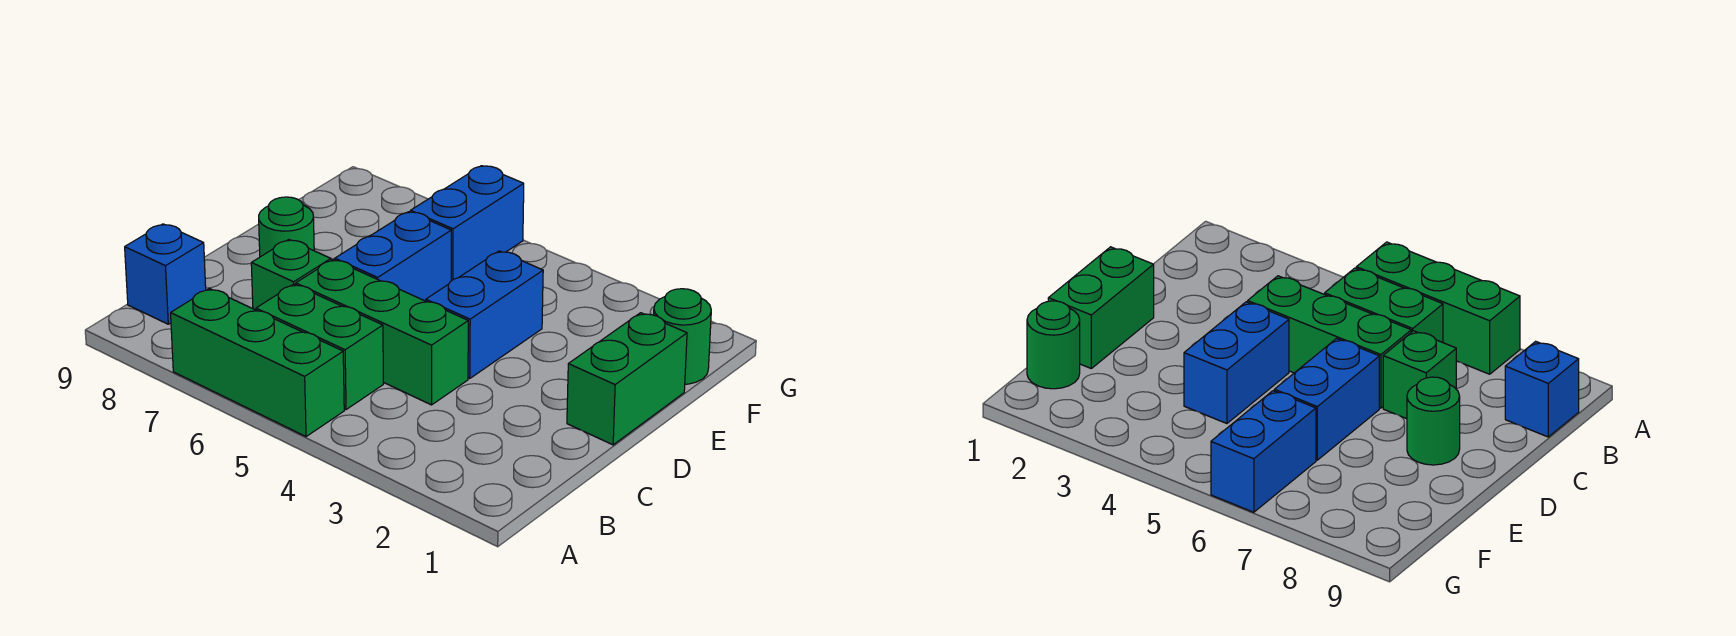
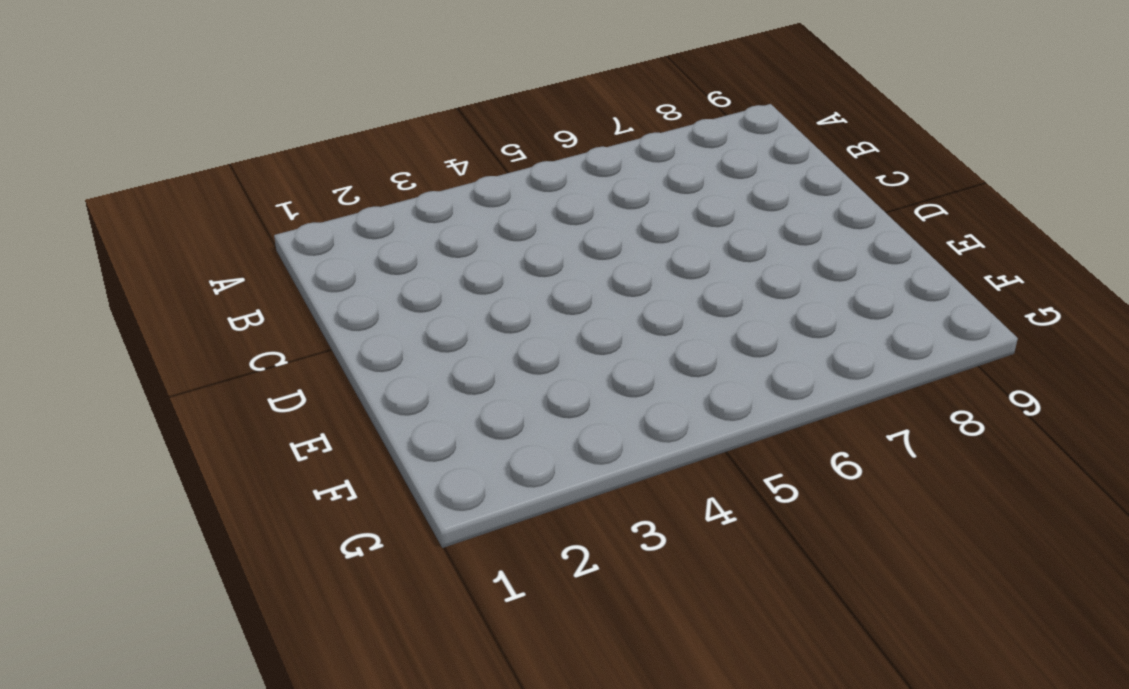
none -> green brick A5:A7 level 1
none -> green brick B5:B6 level 1

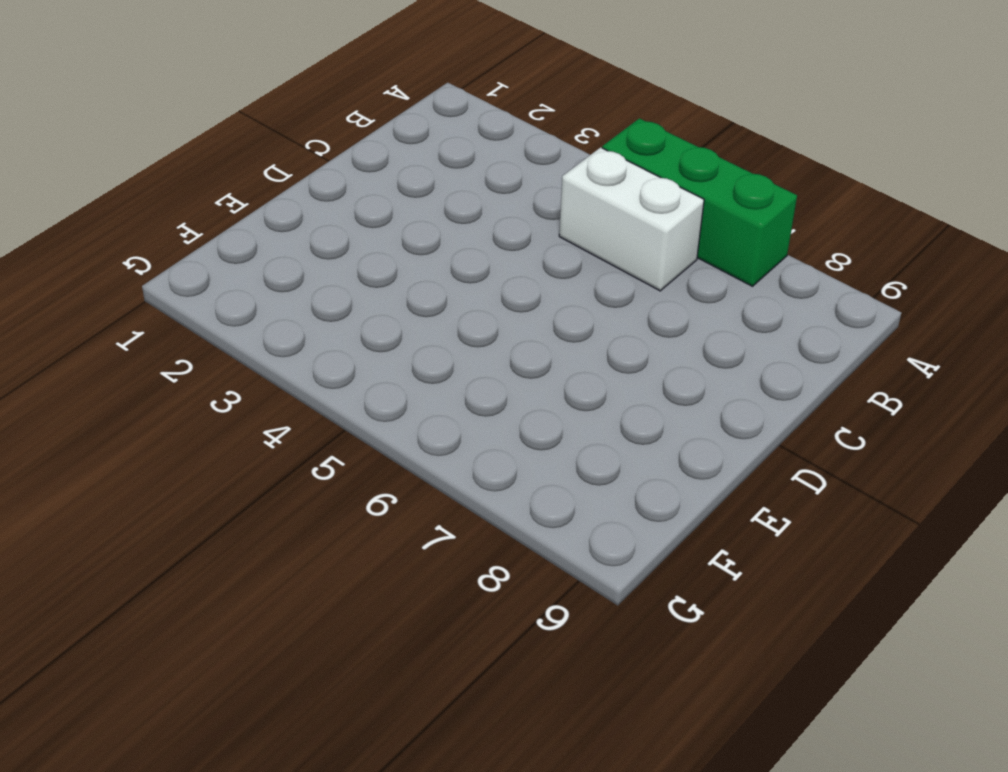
white brick B5:B6 level 1 -> green brick B5:B6 level 1
none -> blue brick B9 level 1
none -> green brick C4:C6 level 1

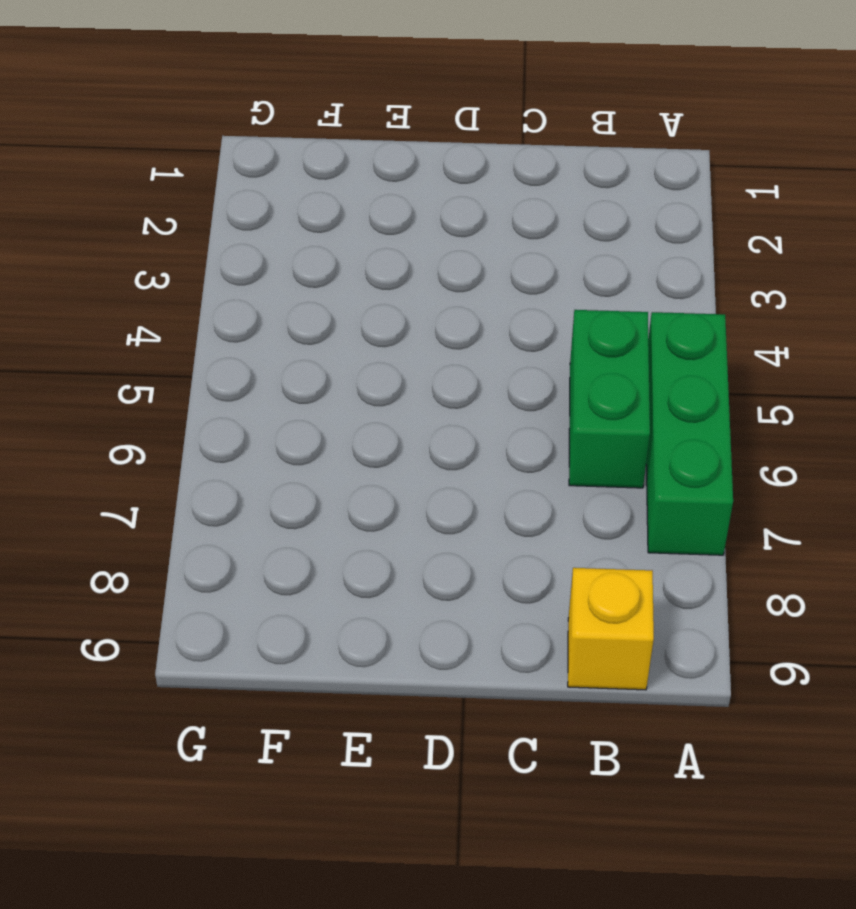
yellow brick B9 level 1 -> blue brick B9 level 1
none -> green brick C4:C6 level 1
none -> green brick C7 level 1

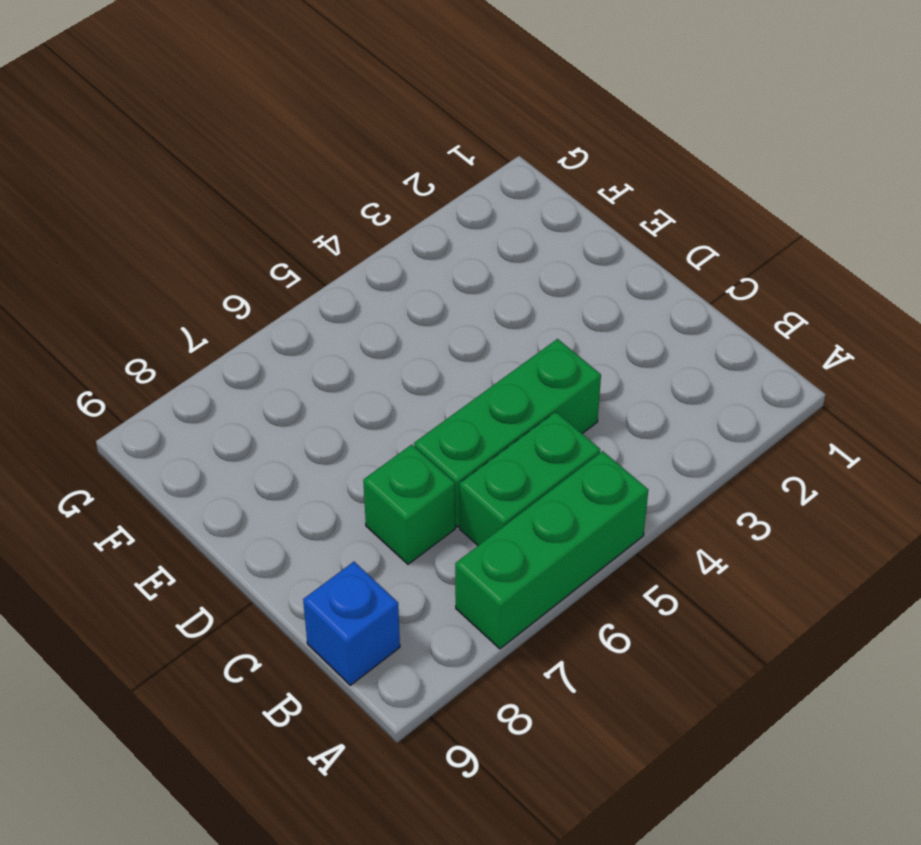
none -> green brick D1:E1 level 1
none -> blue brick D4:E4 level 1

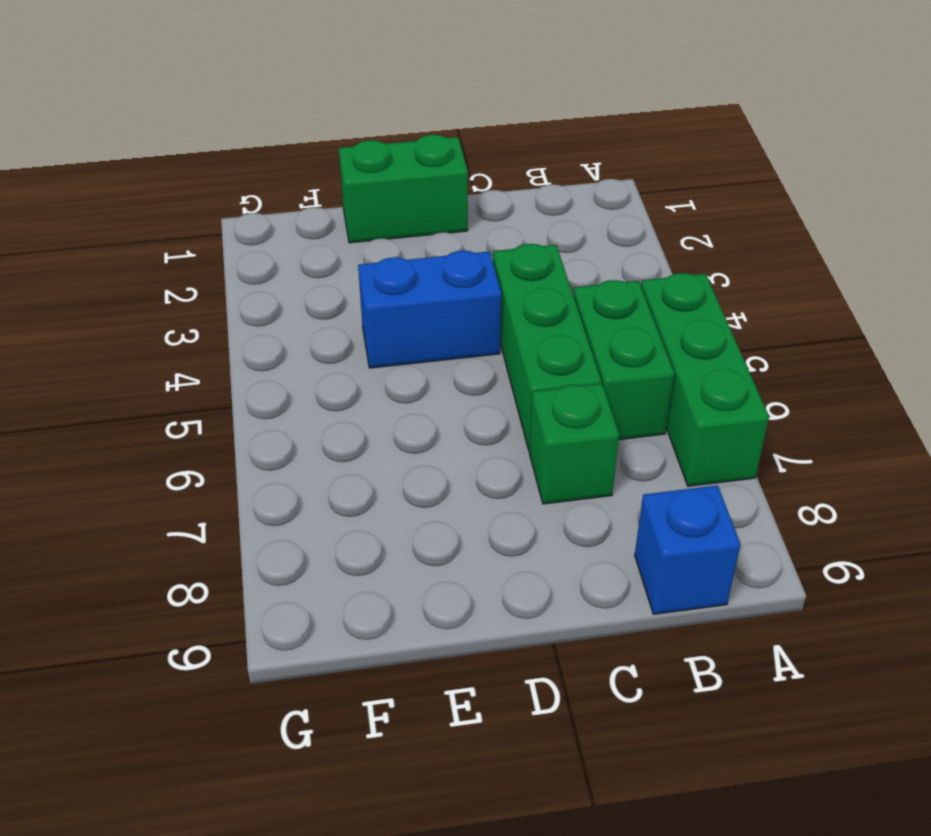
none -> blue brick D6:E6 level 1
none -> green round brick D8 level 1

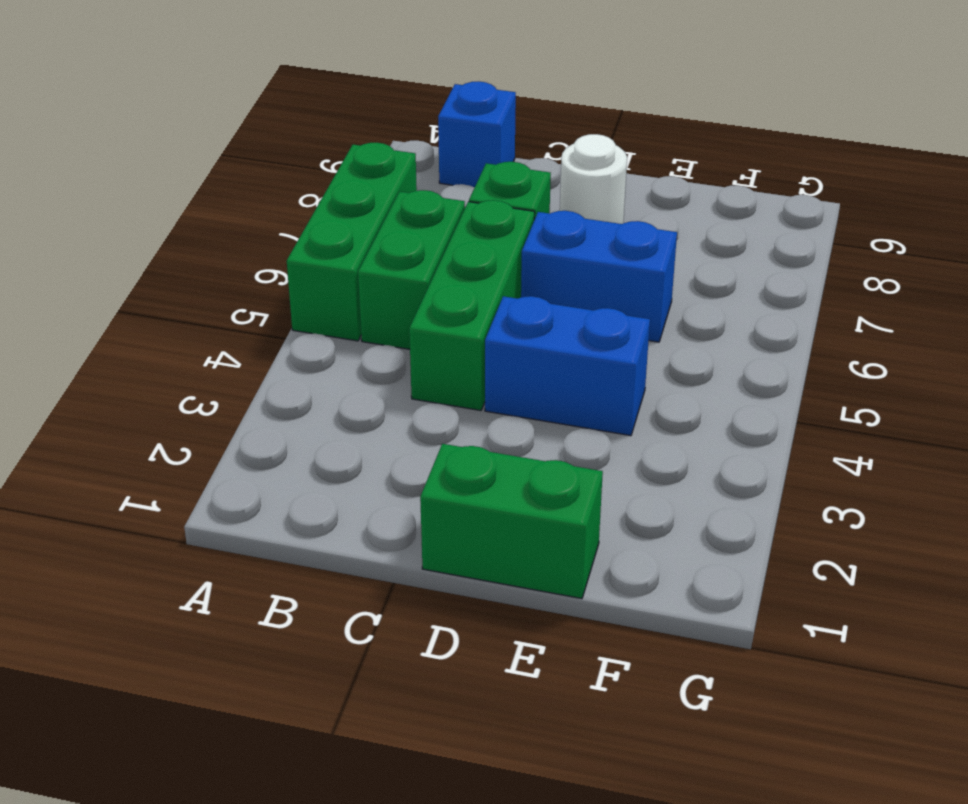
white round brick D8 level 1 -> green round brick D8 level 1
none -> green round brick F1 level 1
none -> blue brick F6:G6 level 1

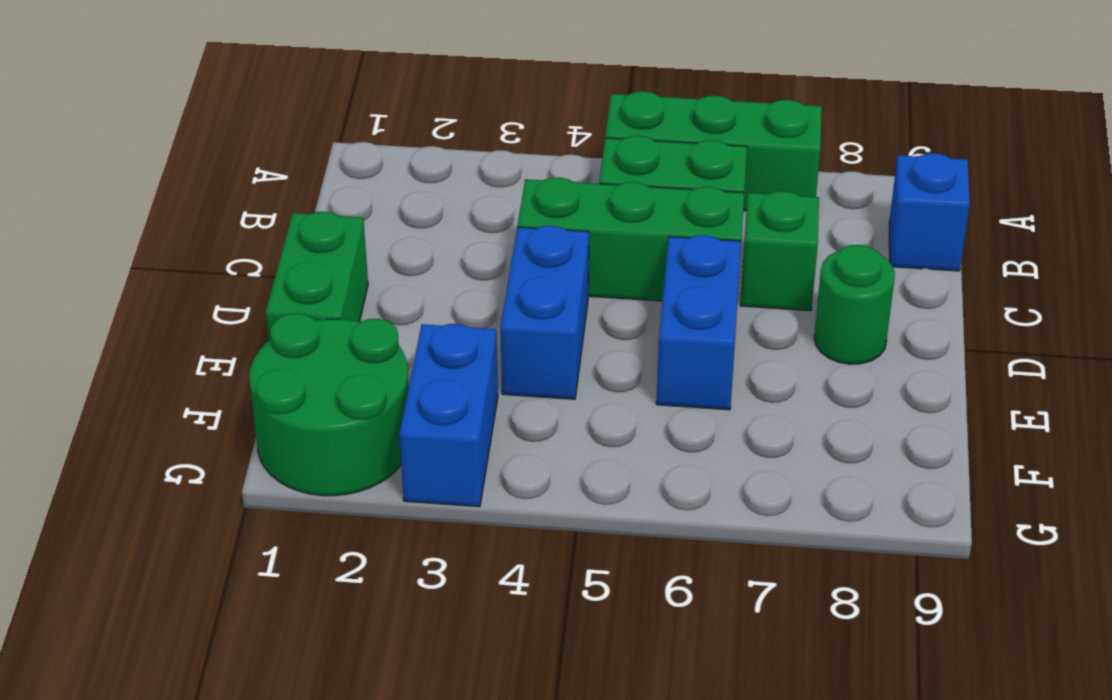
green round brick F1:G2 level 1 -> green round brick F1 level 1
blue brick F3:G3 level 1 -> blue brick F6:G6 level 1

